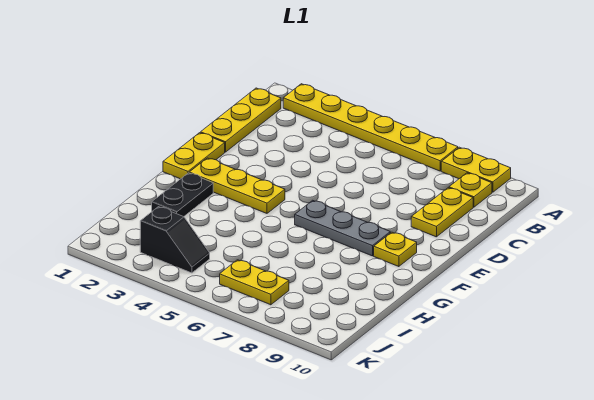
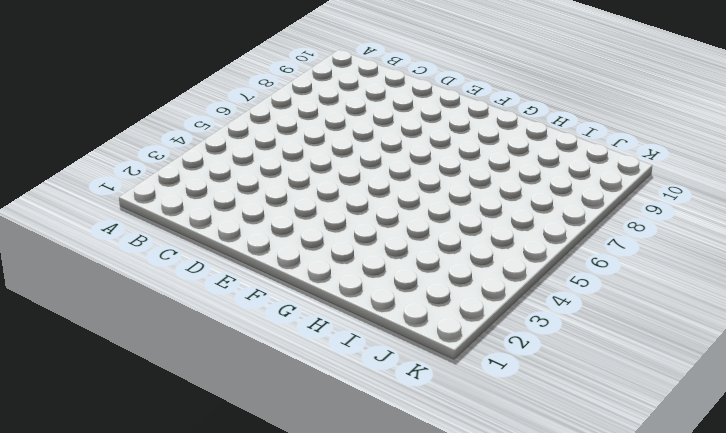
none -> yellow plate A2:A7 level 1
none -> yellow plate A8:A9 level 1
none -> yellow plate B1:D1 level 1

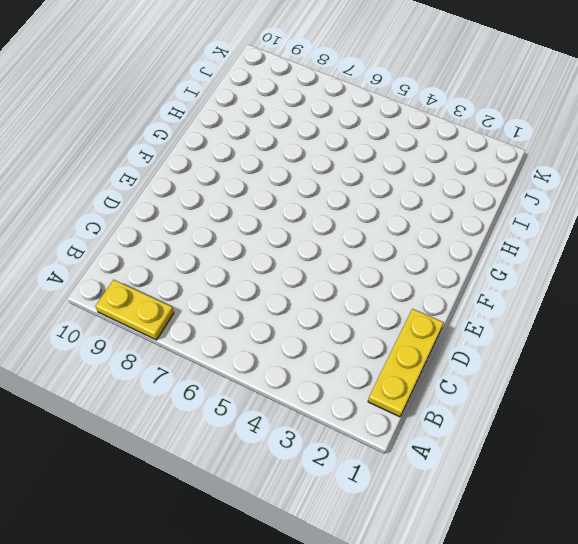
none -> yellow plate A2:A7 level 1
none -> yellow plate B9 level 1
none -> yellow plate C9:D9 level 1

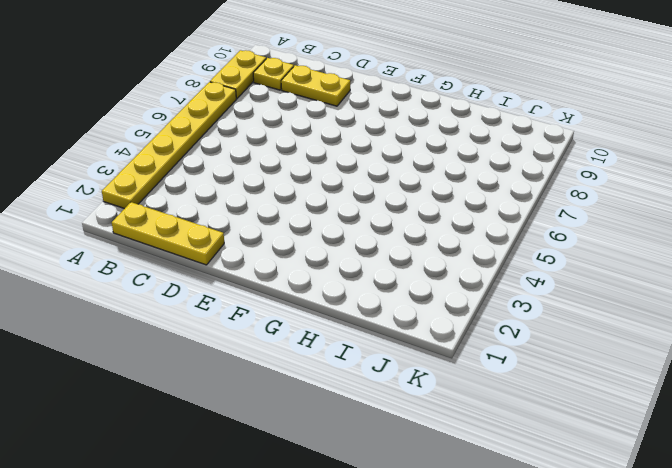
none -> yellow plate E1:F1 level 1
none -> yellow plate F2:F4 level 1
none -> grey plate F6:F8 level 1

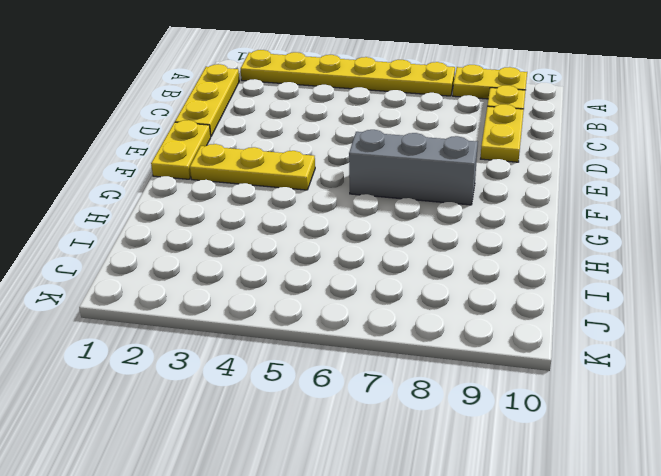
grey brick F6:F8 level 1 -> grey plate F6:F8 level 1
none -> yellow plate F9 level 1
none -> black plate G2:H2 level 1
none -> black slope J3:J4 level 1 top 3

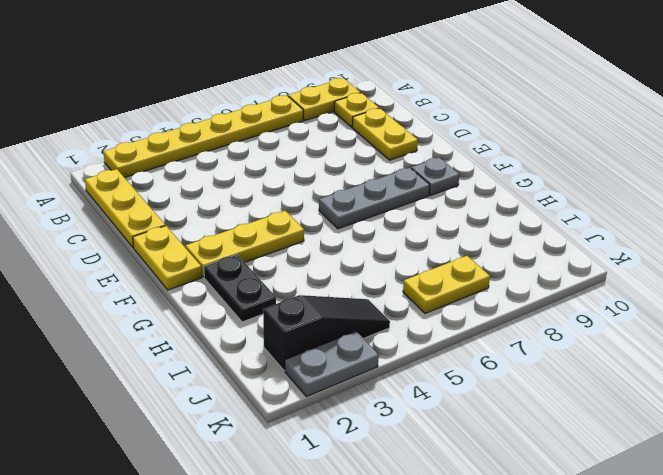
grey plate F9 level 1 -> yellow plate F9 level 1
black slope J2:J4 level 1 top 2 -> black slope J3:J4 level 1 top 3
grey plate K2:K3 level 1 -> none

